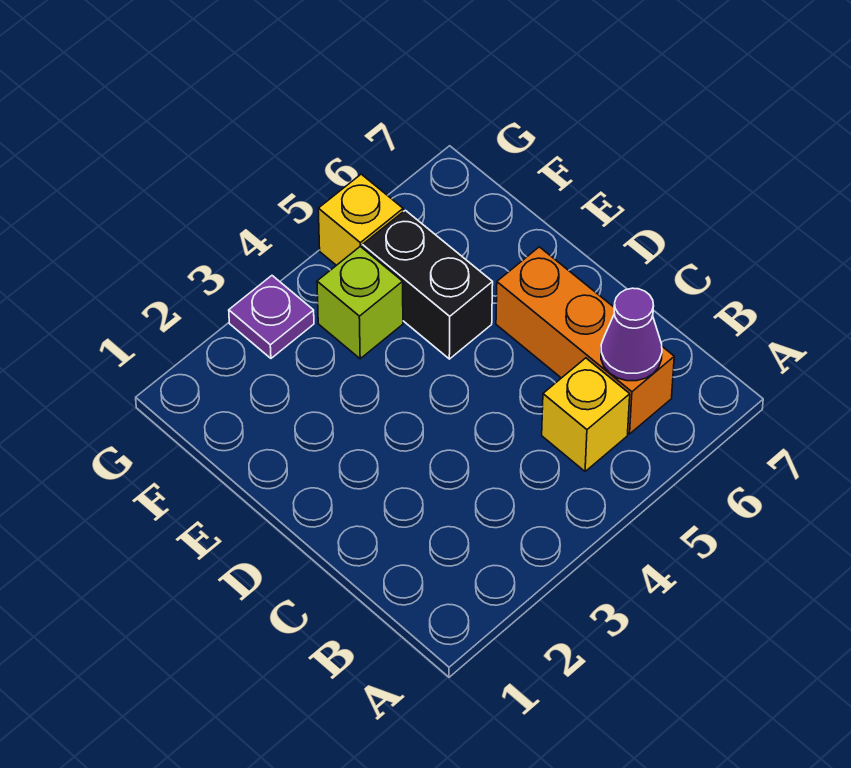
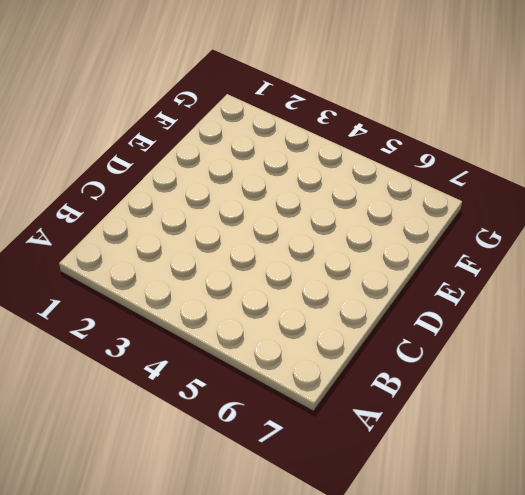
none -> yellow brick B5 level 1
none -> orange brick B6:D6 level 1

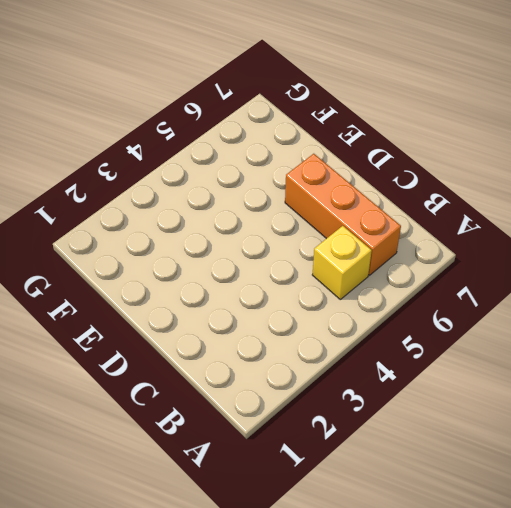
none -> black brick E5:F5 level 1
none -> lime brick F4 level 1

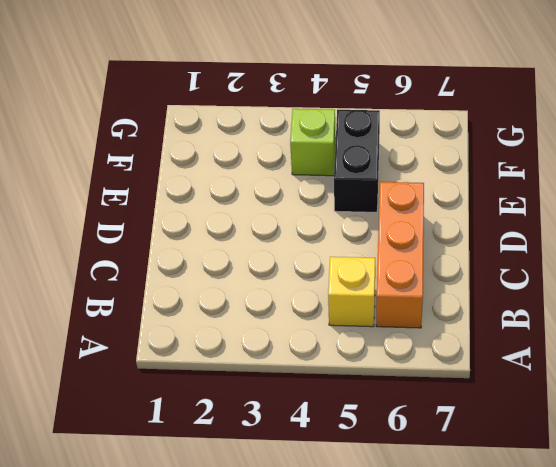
none -> purple plate G3 level 1
none -> yellow brick G5 level 1

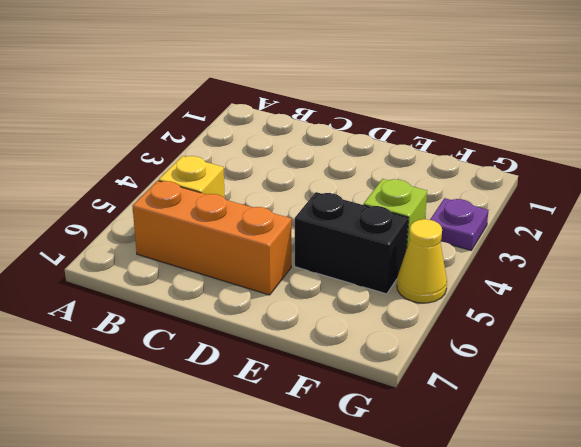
yellow cone G5 level 1 -> yellow brick G5 level 1
none -> purple cone B6 level 2

